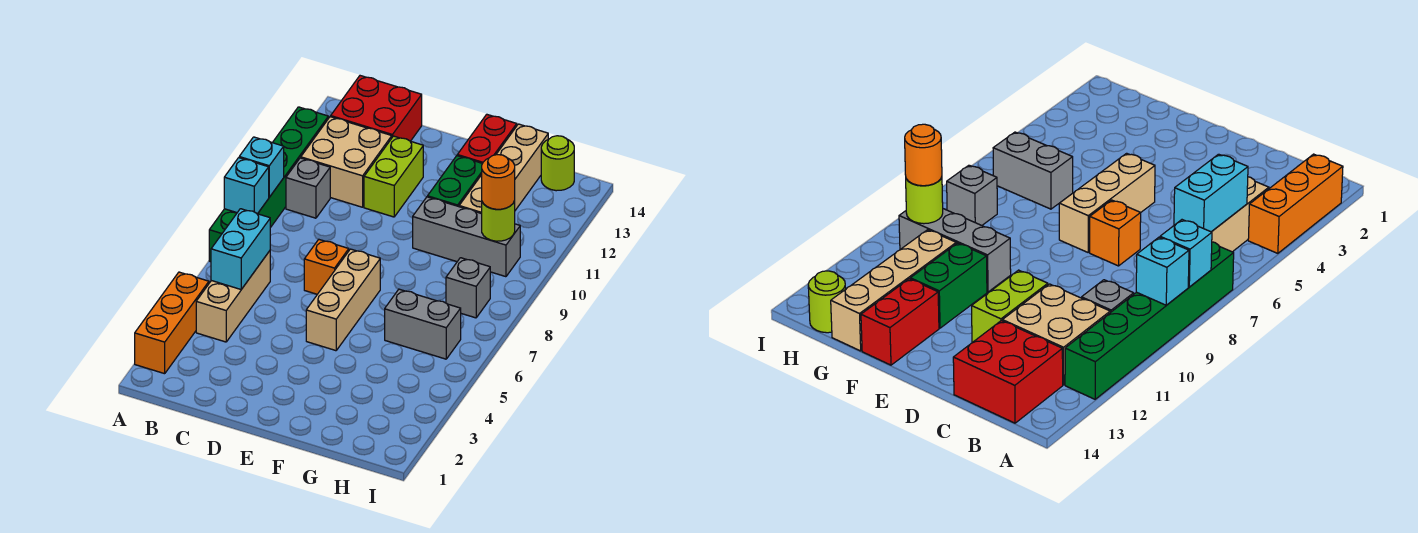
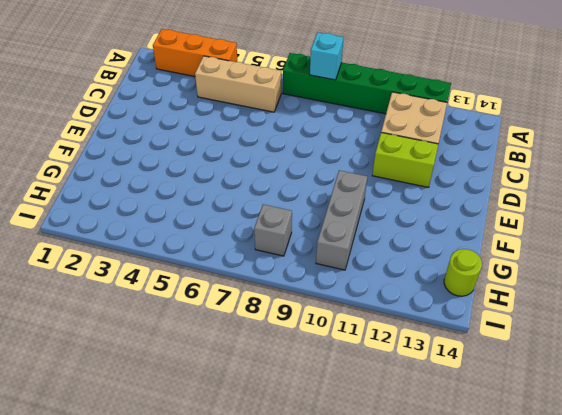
none -> grey brick B10 level 1
none -> red brick B13:C14 level 1
none -> orange brick D7 level 1

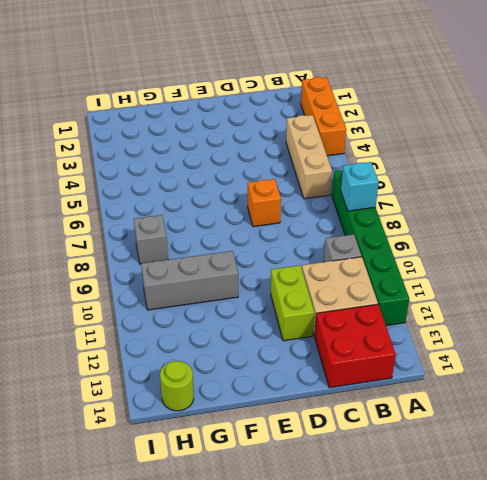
none -> tan brick E5:E7 level 1
none -> green brick F11:F12 level 1
none -> red brick F13:F14 level 1

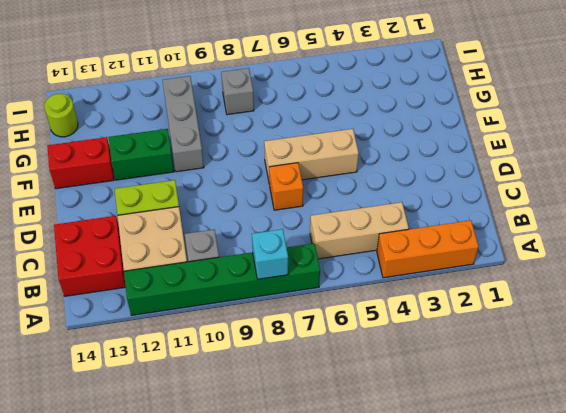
none -> grey brick G6:H6 level 1
none -> tan brick G11:G14 level 1
none -> cyan brick A9 level 2

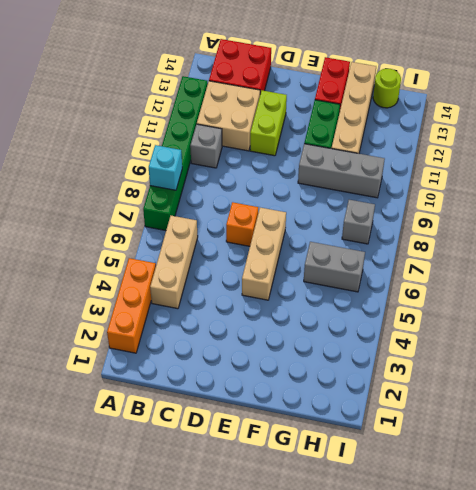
none -> cyan brick A9 level 2
none -> cyan brick B5:B6 level 2
none -> lime round brick H10 level 2

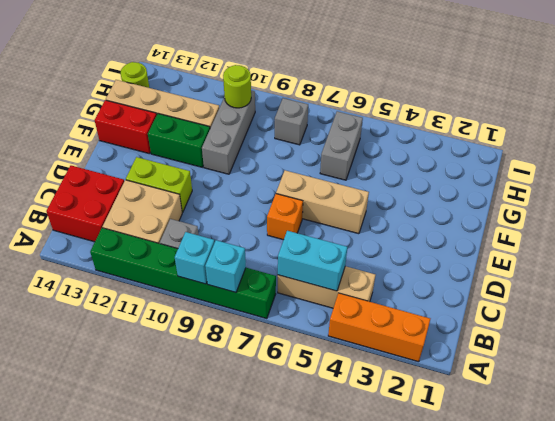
none -> orange round brick H10 level 3

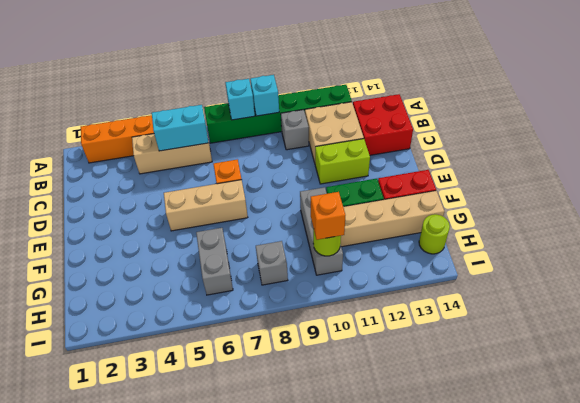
orange brick H10 level 3 -> orange round brick H10 level 3

